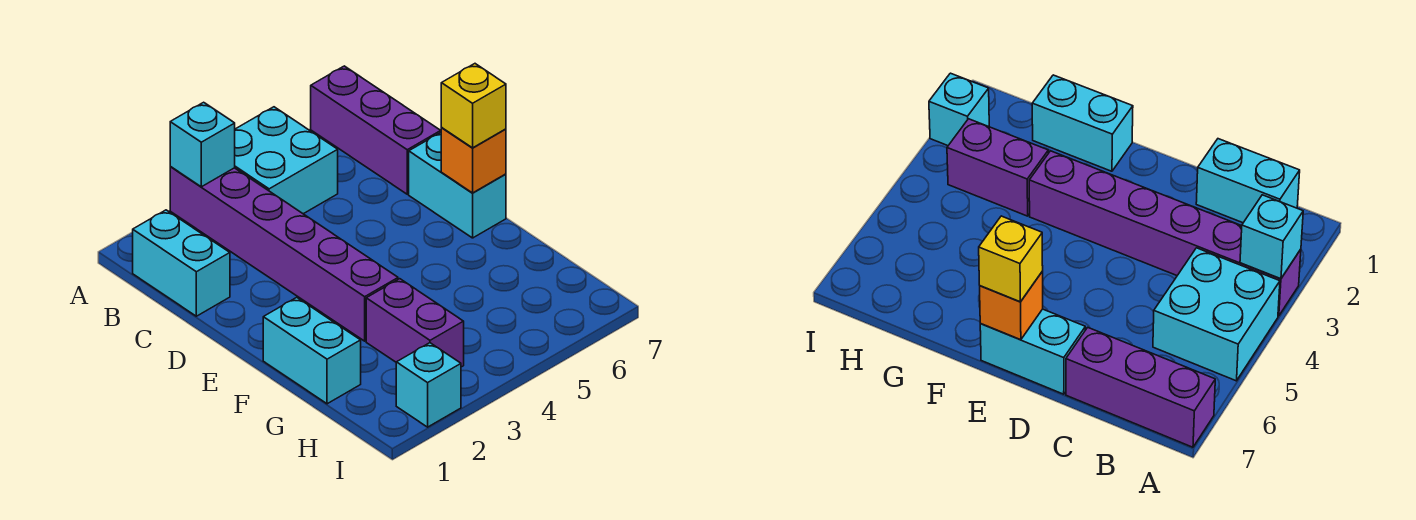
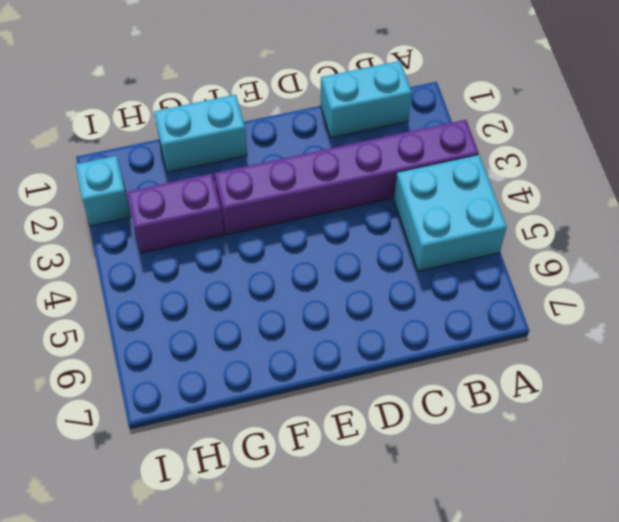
none -> purple brick A7:C7 level 1
none -> cyan brick D7:E7 level 1

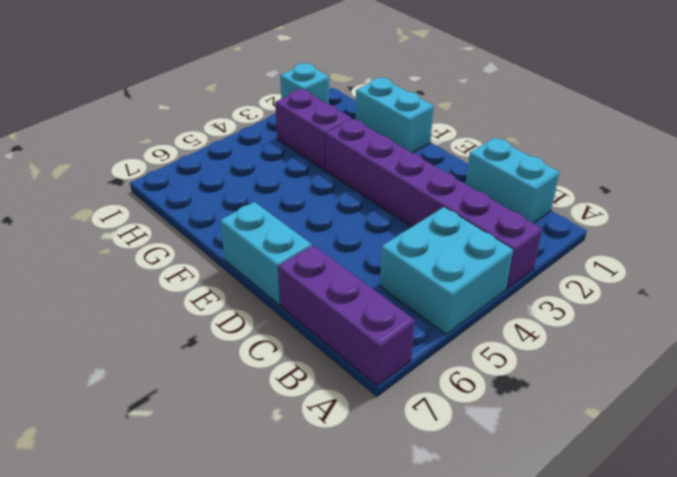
none -> cyan brick A3 level 2
none -> orange brick E7 level 2

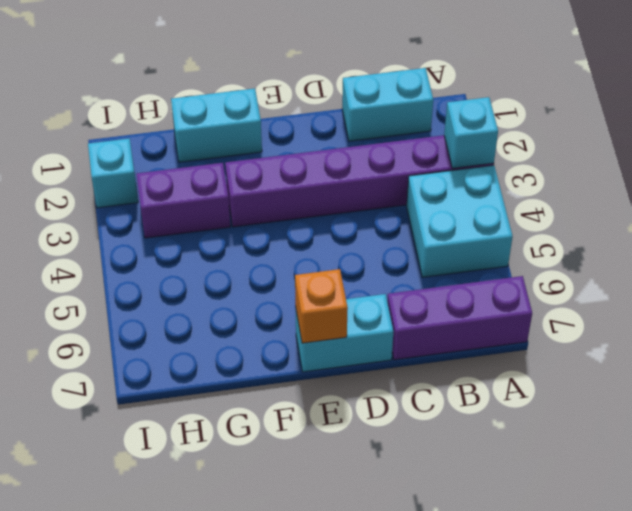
none -> yellow brick E7 level 3

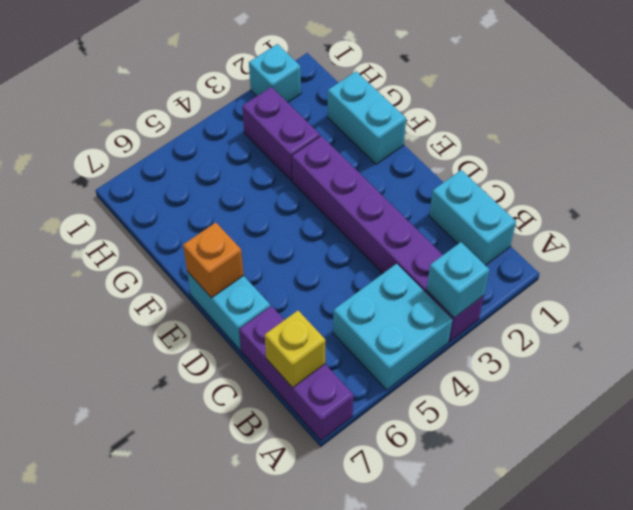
yellow brick B7 level 2 -> yellow brick E7 level 3

